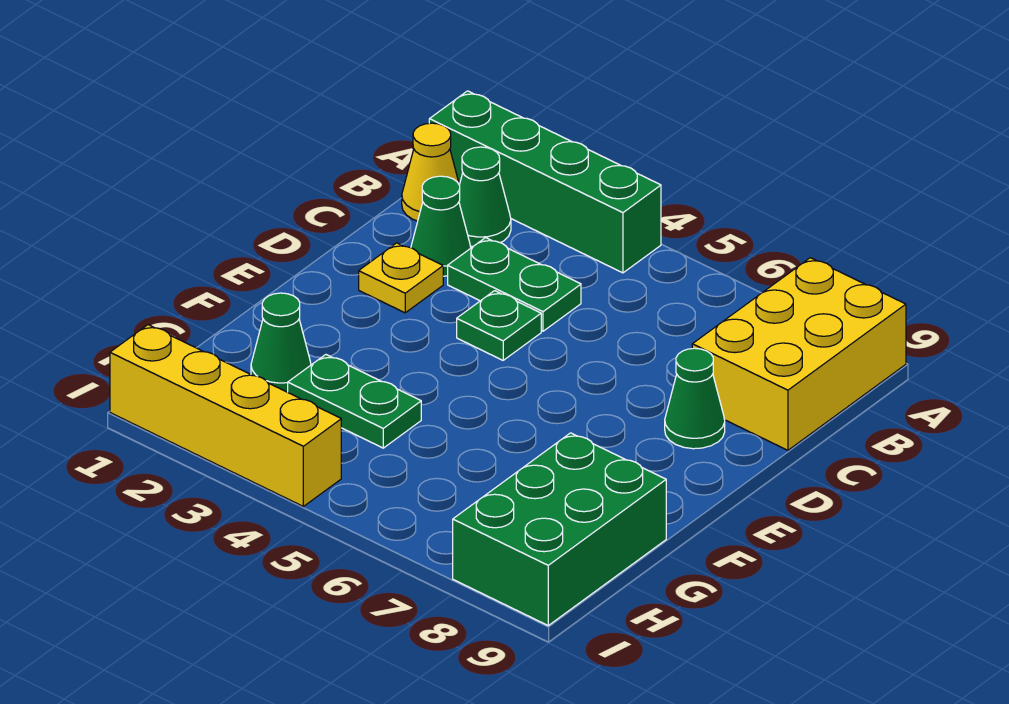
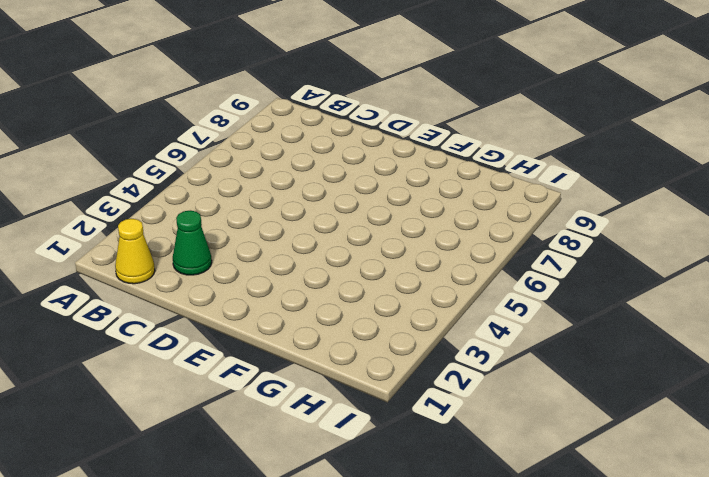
none -> green brick A1:A4 level 1
none -> yellow brick A8:C9 level 1
none -> green cone B2 level 1

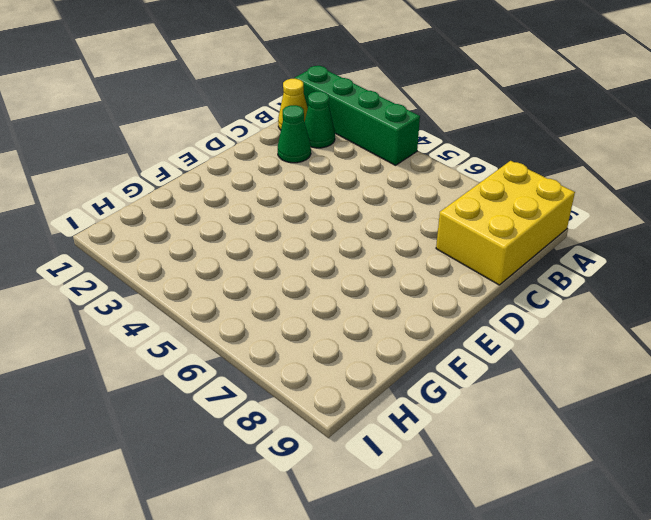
none -> green plate C3:C4 level 1
none -> yellow plate D2 level 1
none -> green plate D4 level 1

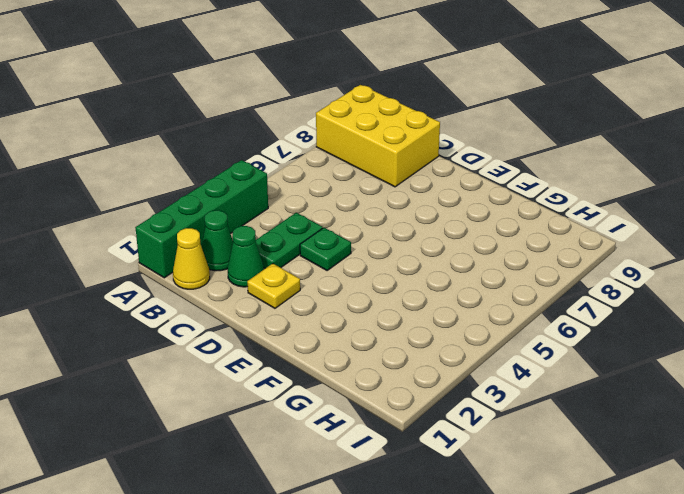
none -> green cone D8 level 1
none -> green cone G2 level 1
none -> green plate G3:G4 level 1

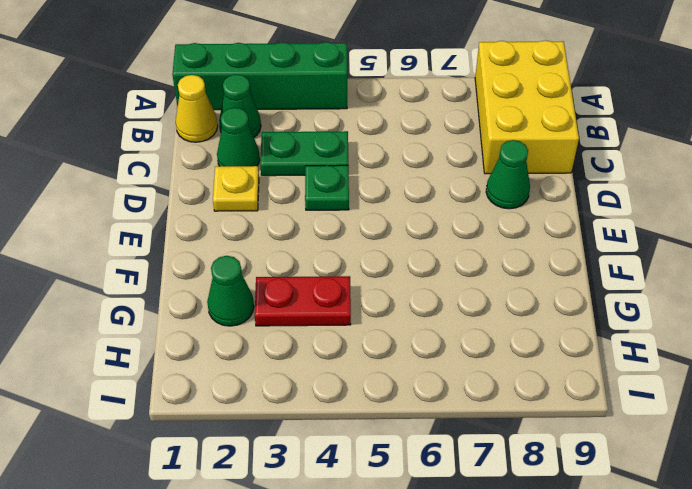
red plate G3:G4 level 1 -> green plate G3:G4 level 1
none -> green brick G8:I9 level 1
none -> yellow brick I1:I4 level 1

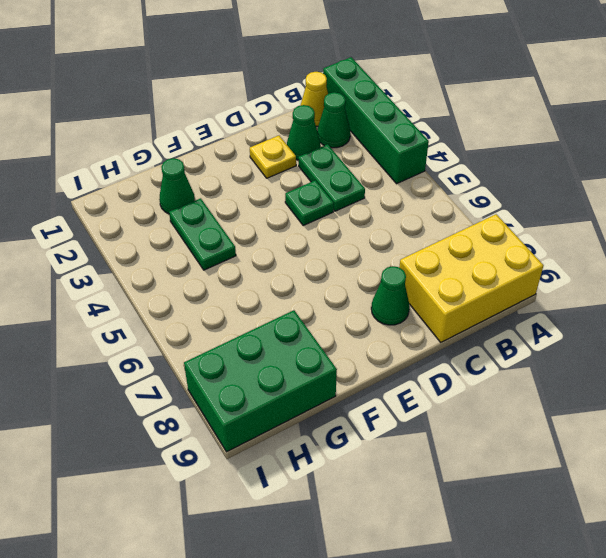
none -> yellow brick I1:I4 level 1

